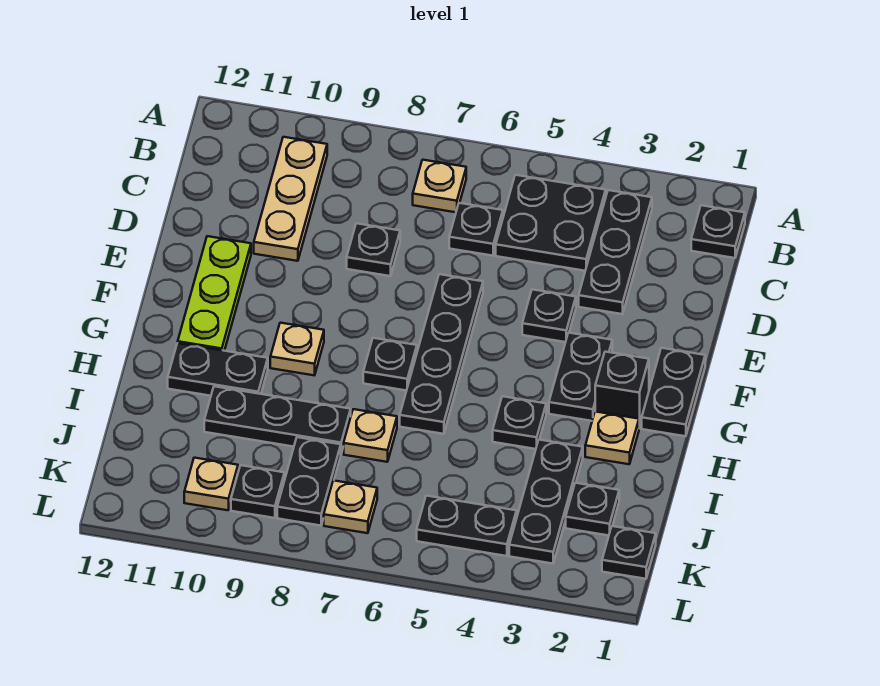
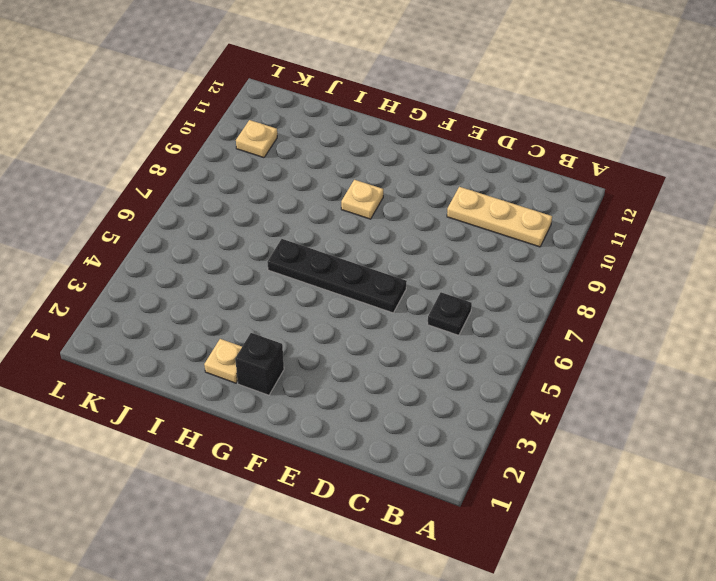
none -> black plate B1 level 1
none -> black plate B3:D3 level 1
none -> black plate B4:C5 level 1

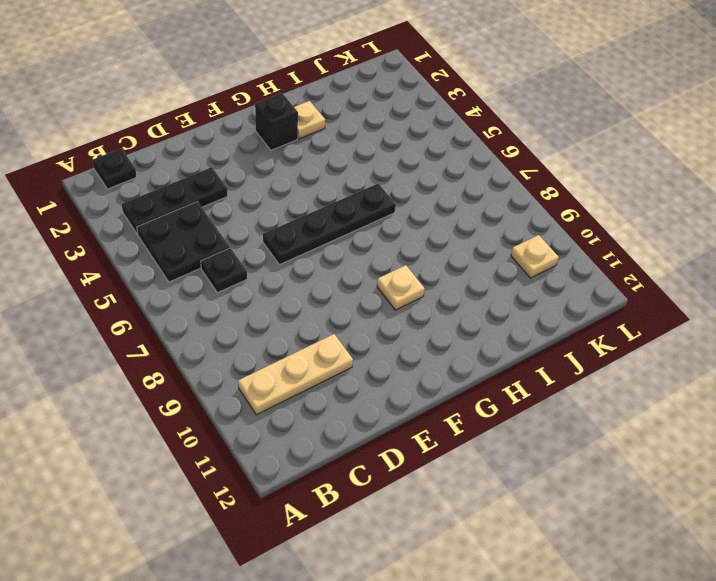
none -> tan plate B7 level 1
none -> black plate D8 level 1
none -> black plate E4 level 1

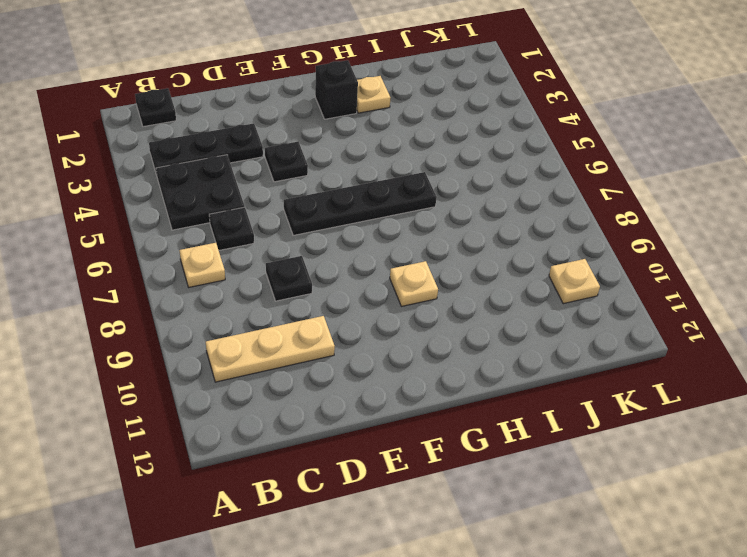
none -> lime plate E11:G11 level 1
none -> black plate F1:G1 level 1
none -> black plate F3:G3 level 1

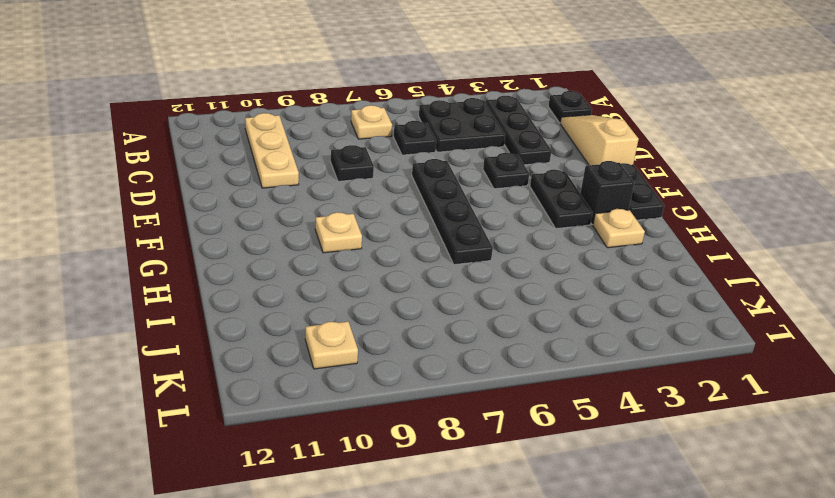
tan slope C1:E1 level 1 top E -> none
none -> lime plate E11:G11 level 1
none -> black plate G7 level 1
none -> black plate H4 level 1

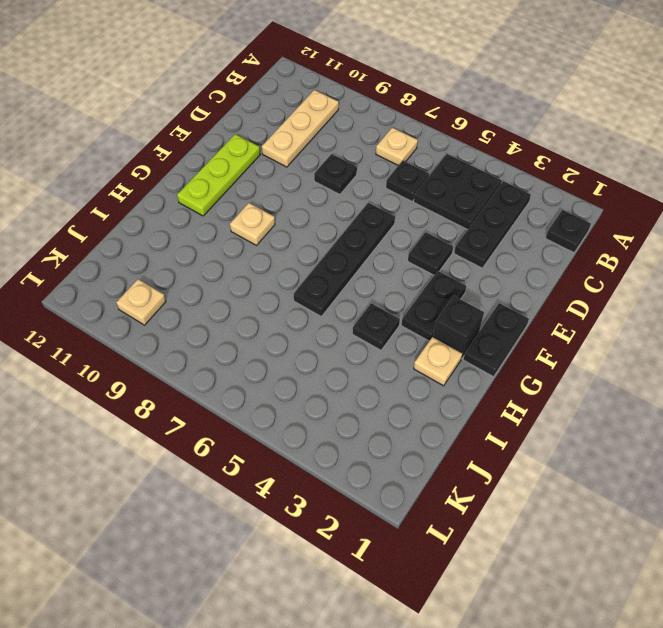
none -> black plate G7 level 1
none -> black plate H10:H11 level 1
none -> black plate I3:K3 level 1

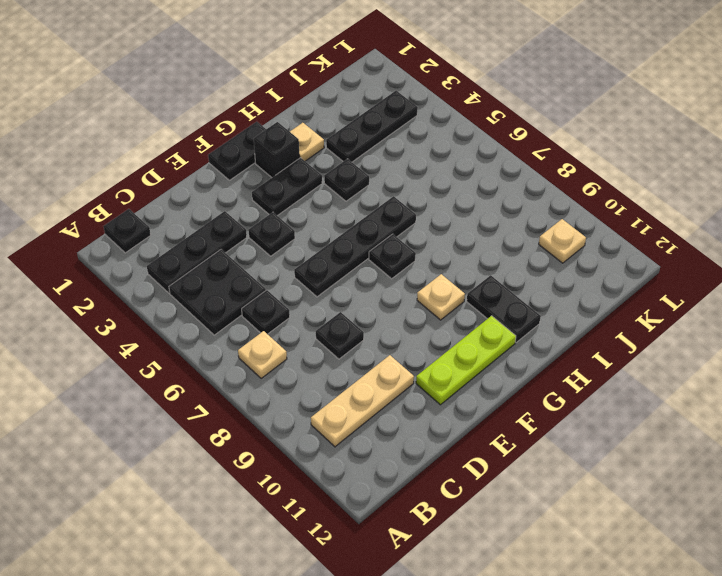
none -> tan plate I7 level 1
none -> black plate I8:I10 level 1
none -> black plate J2 level 1

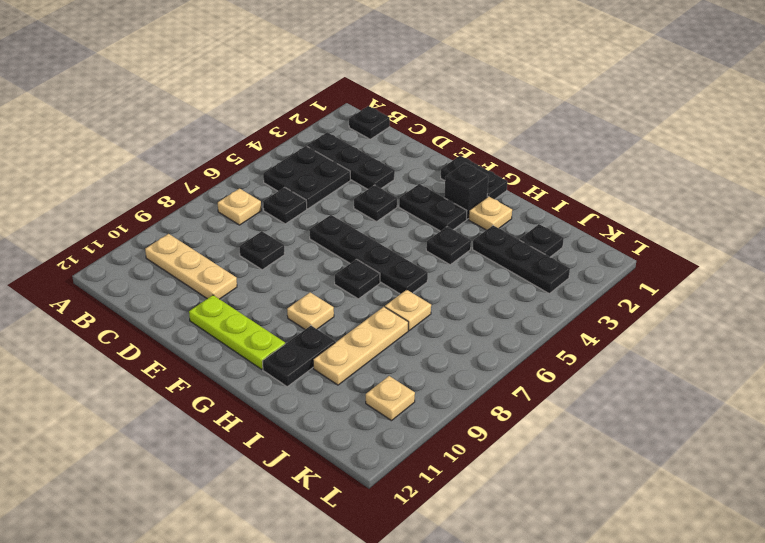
tan plate I8:I10 level 1 -> black plate I8:I10 level 1
none -> black plate J8:K8 level 1
none -> black plate K1 level 1
none -> black plate K4:K5 level 1

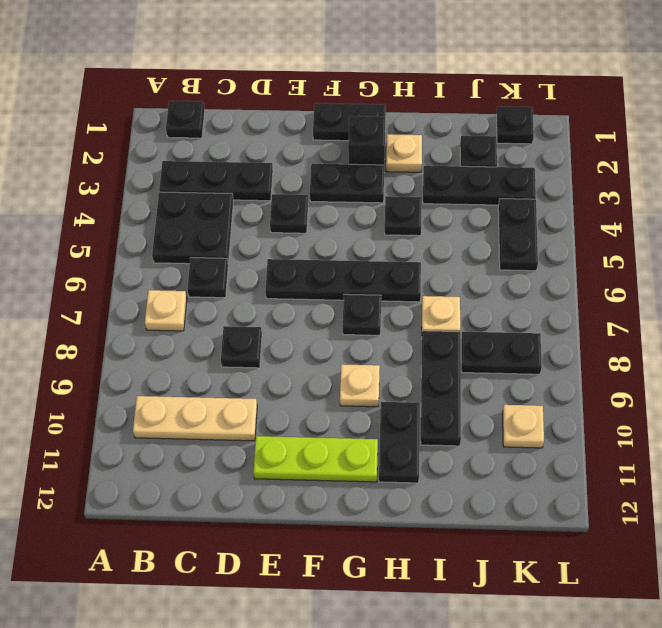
none -> tan plate K7 level 1
none -> black plate K9 level 1

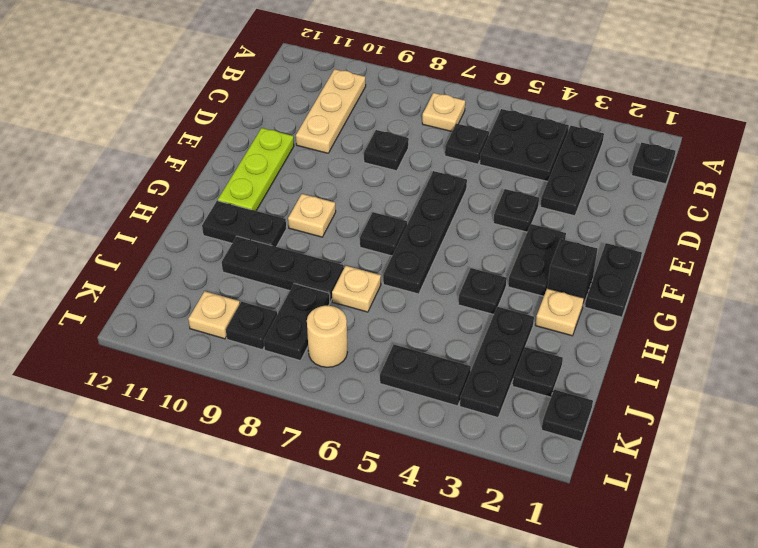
tan round brick K7 level 1 -> tan plate K7 level 1

